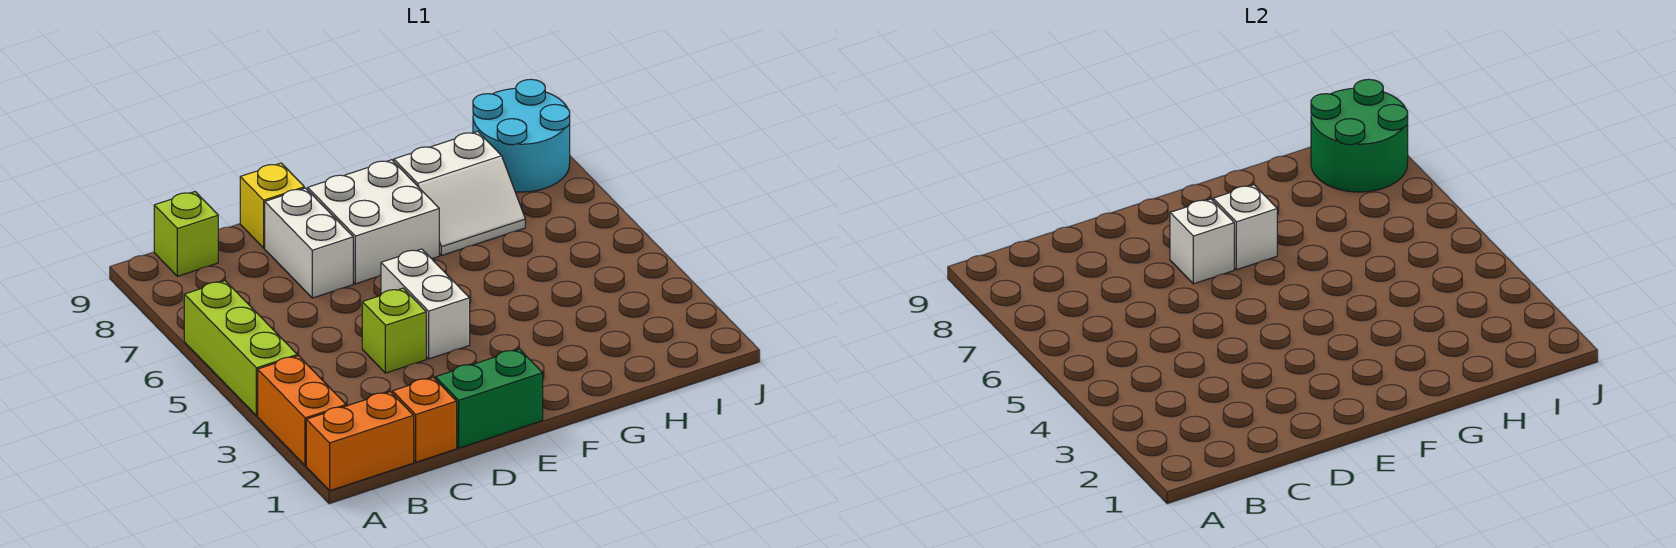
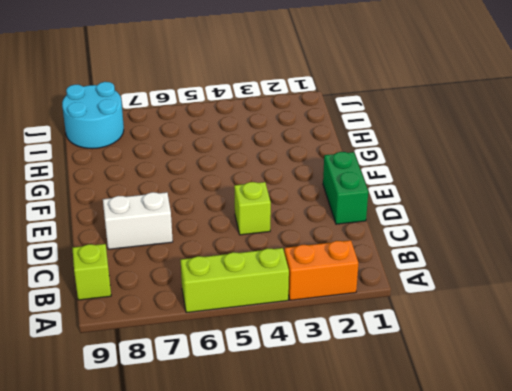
none -> orange brick A1:B1 level 1
none -> orange brick C1 level 1
none -> yellow brick D9 level 1

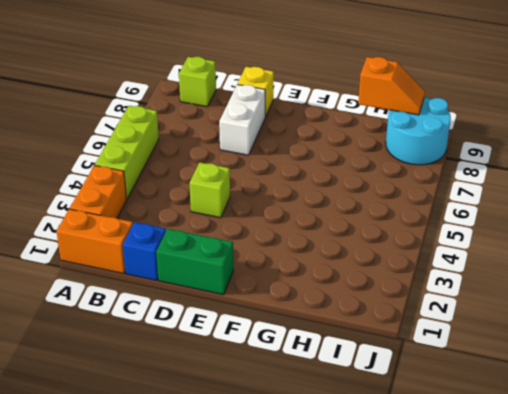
blue brick C1 level 1 -> orange brick C1 level 1
orange slope H9:I9 level 2 top H -> green round brick I8:J9 level 2
none -> white brick E4:E5 level 1
none -> white brick E7:F8 level 1
none -> white slope G7:H8 level 1 top 8

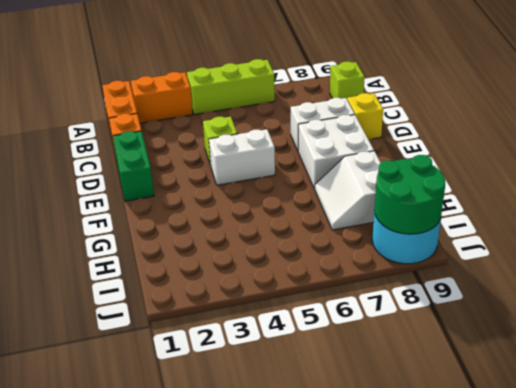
none -> white brick E7 level 2
none -> white brick F7 level 2

